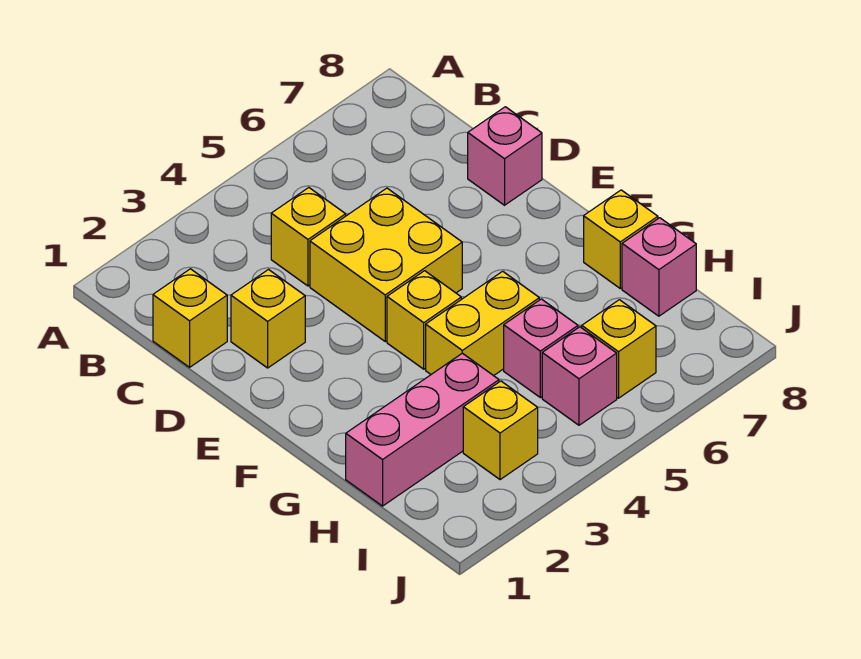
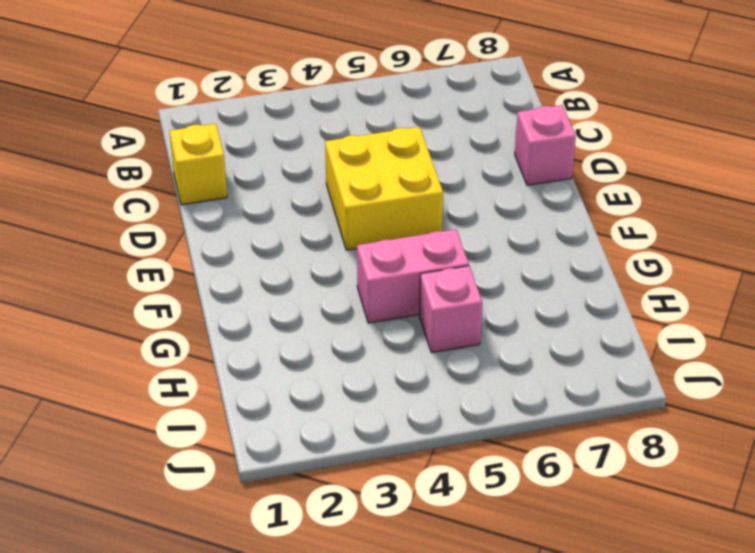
pink brick G4:G5 level 1 -> yellow brick G4:G5 level 1
none -> yellow brick C4 level 1
none -> yellow brick D2 level 1
none -> yellow brick F4 level 1

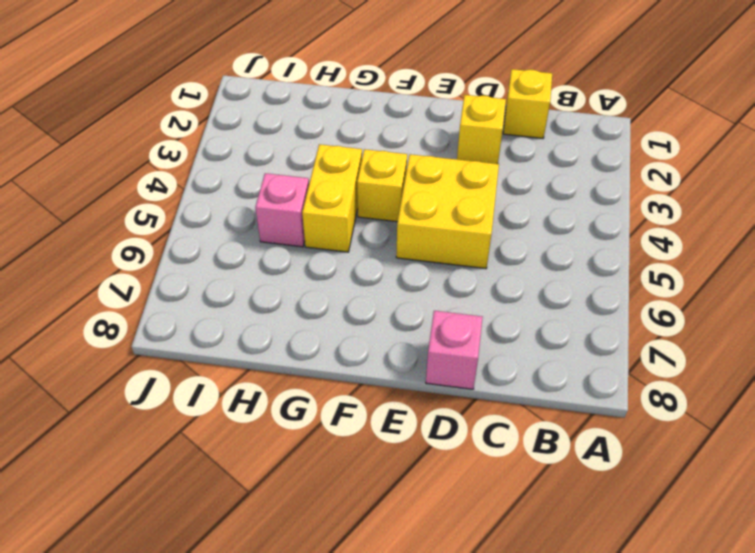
none -> yellow brick C4 level 1
none -> yellow brick G8 level 1
none -> pink brick H1:H3 level 1

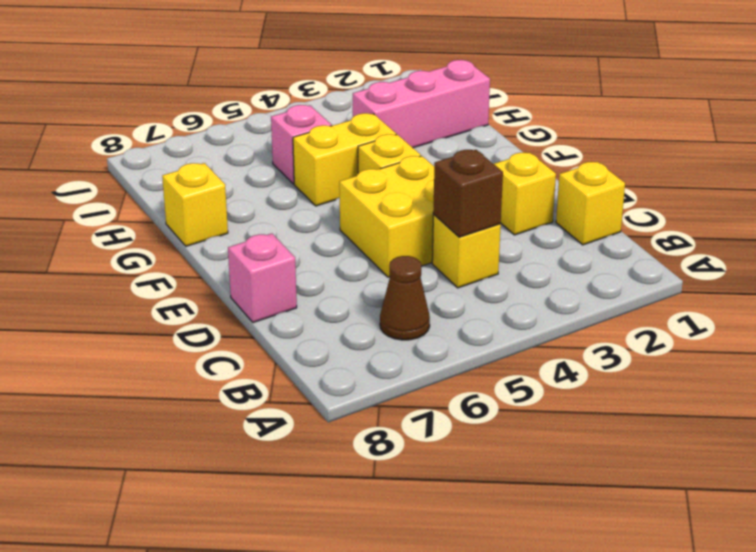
brown cone B6 level 1 -> none
brown brick C4 level 2 -> none
none -> pink brick H8 level 1
none -> yellow brick I3 level 1
none -> pink brick I5 level 1

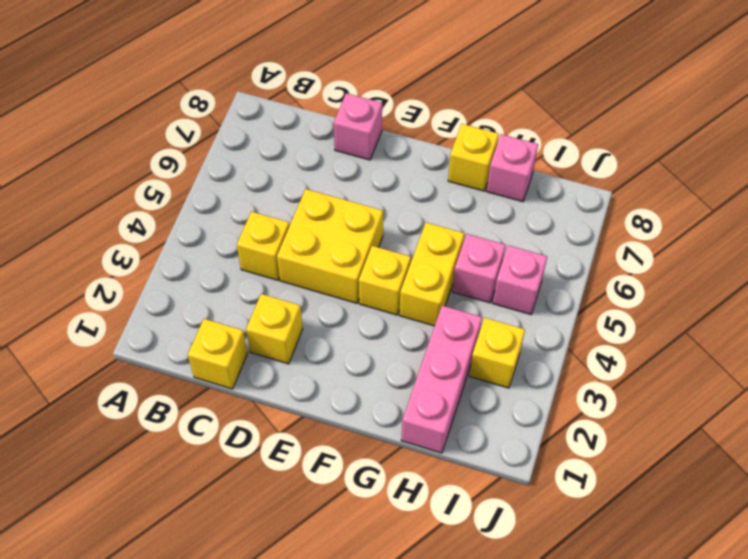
none -> yellow brick I6 level 1

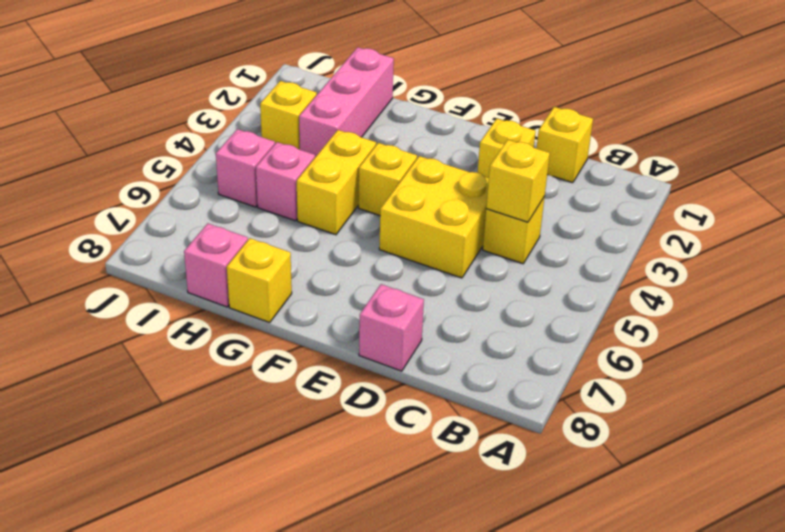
yellow brick C4 level 2 -> yellow brick I6 level 1

